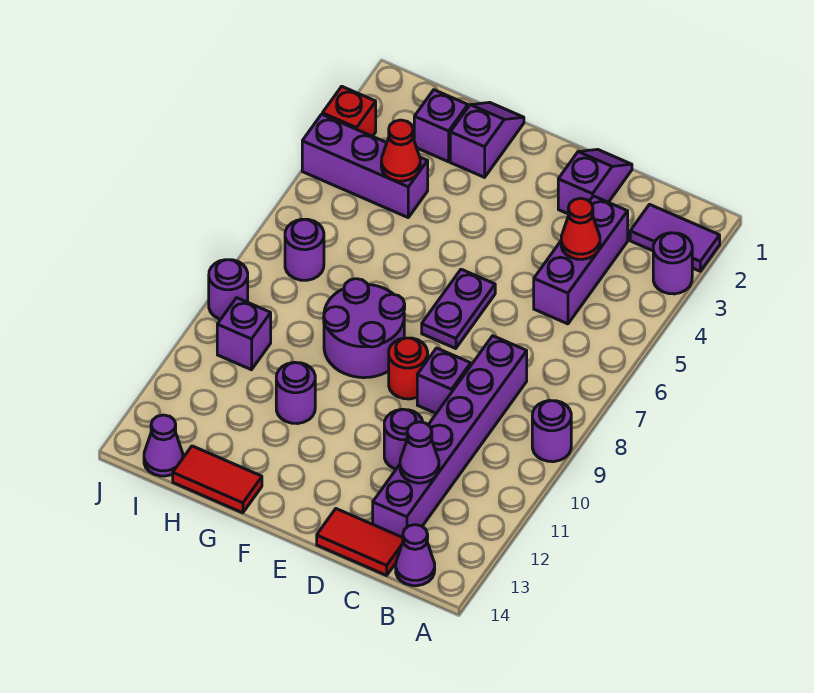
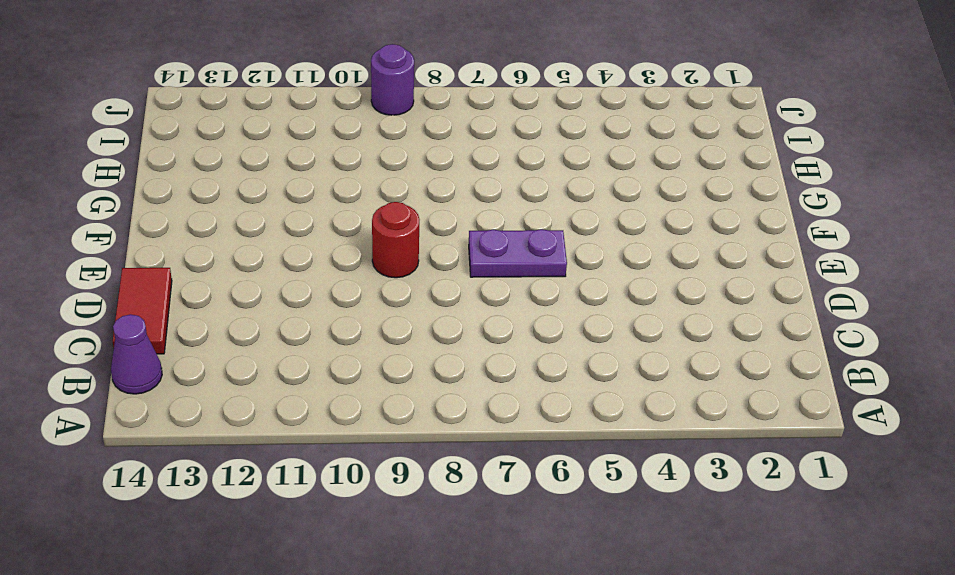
none -> purple tile A2:B2 level 1
none -> purple round brick A3 level 1
none -> purple round brick A9 level 1

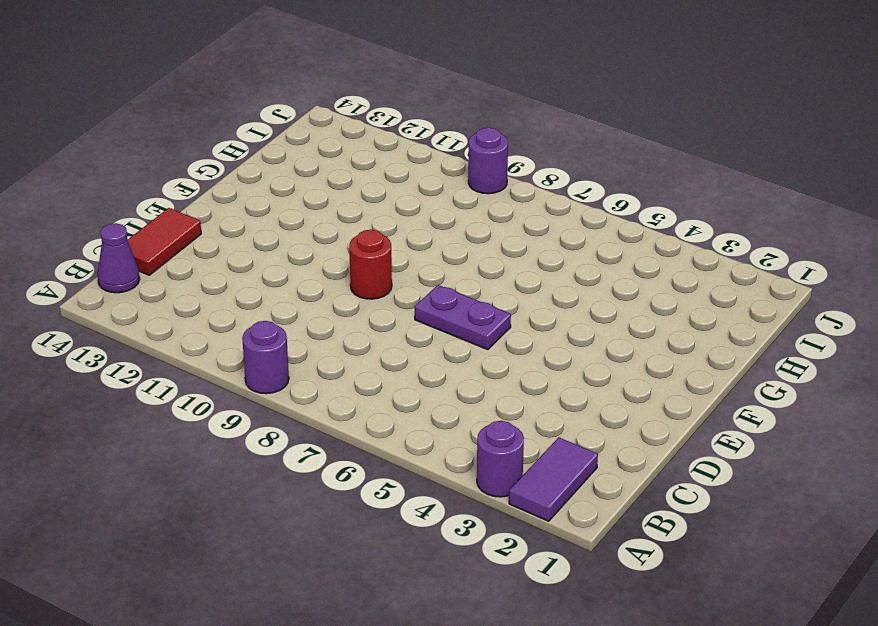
none -> purple brick C3:C5 level 1
none -> purple brick C8:C13 level 1
none -> purple slope D1:D2 level 1 top 2

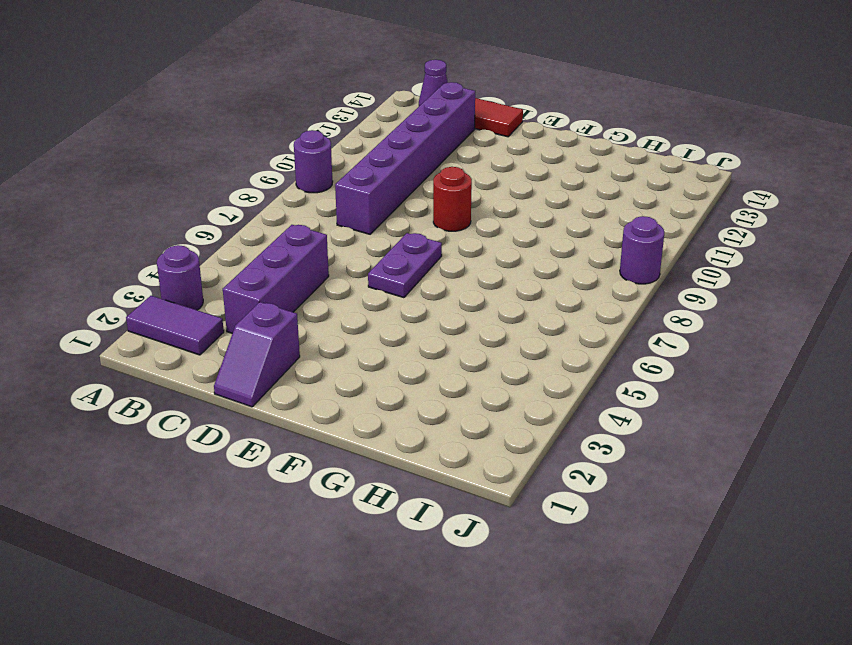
none -> purple brick D9 level 1
none -> purple round brick D11 level 1
none -> purple round brick F8:G9 level 1

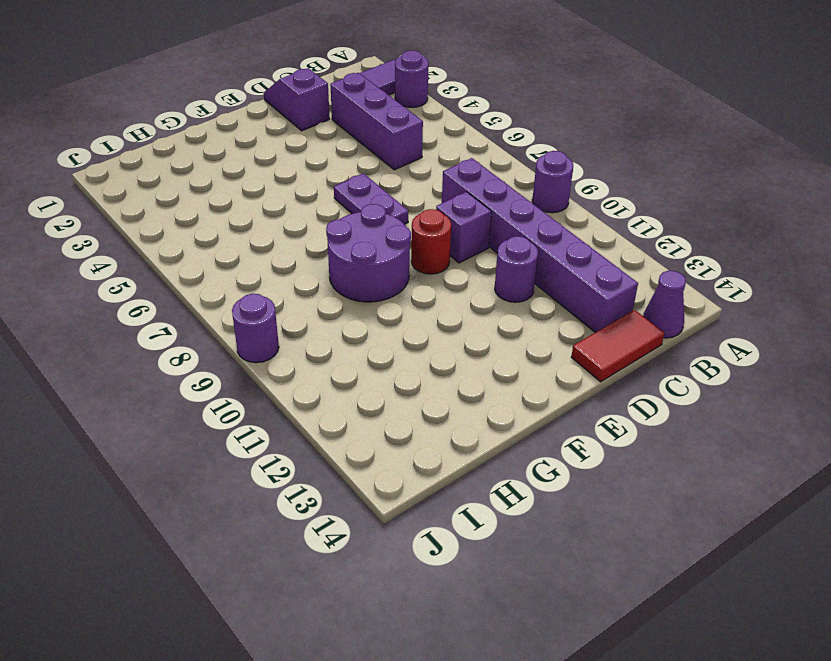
none -> purple slope G1:G2 level 1 top 2
none -> purple round brick G11 level 1
none -> red tile G14:H14 level 1

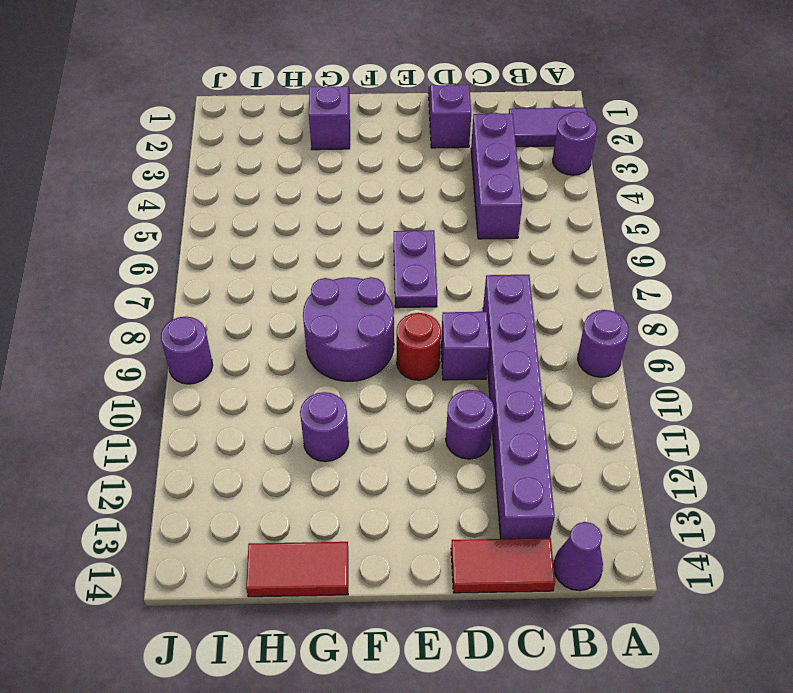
none -> purple brick H2 level 1
none -> purple brick H4:J4 level 1
none -> purple round brick I7 level 1

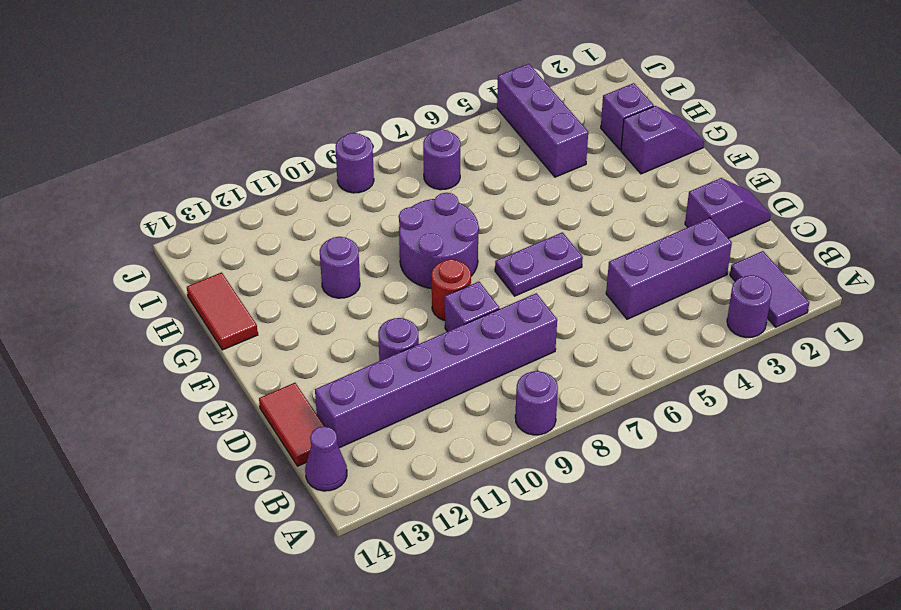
none -> purple brick I10 level 1
none -> purple cone I14 level 1
none -> red brick J3 level 1

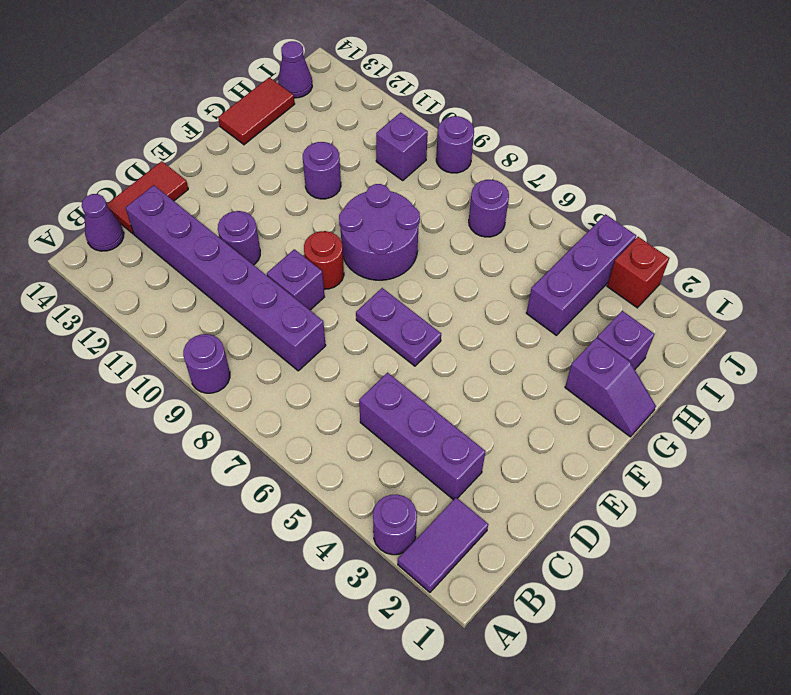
none -> purple slope D1:D2 level 1 top 2
none -> red cone C4 level 2
none -> purple cone C12 level 2

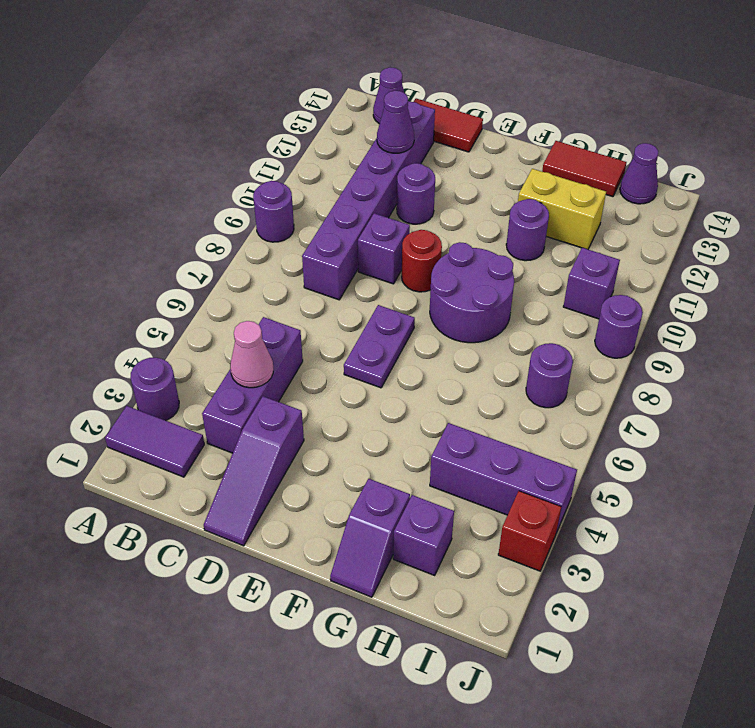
pink cone C4 level 2 -> red cone C4 level 2
purple slope D1:D3 level 1 top 3 -> purple slope D1:D2 level 1 top 2
yellow brick G12:H12 level 1 -> none
none -> red cone H4 level 2

